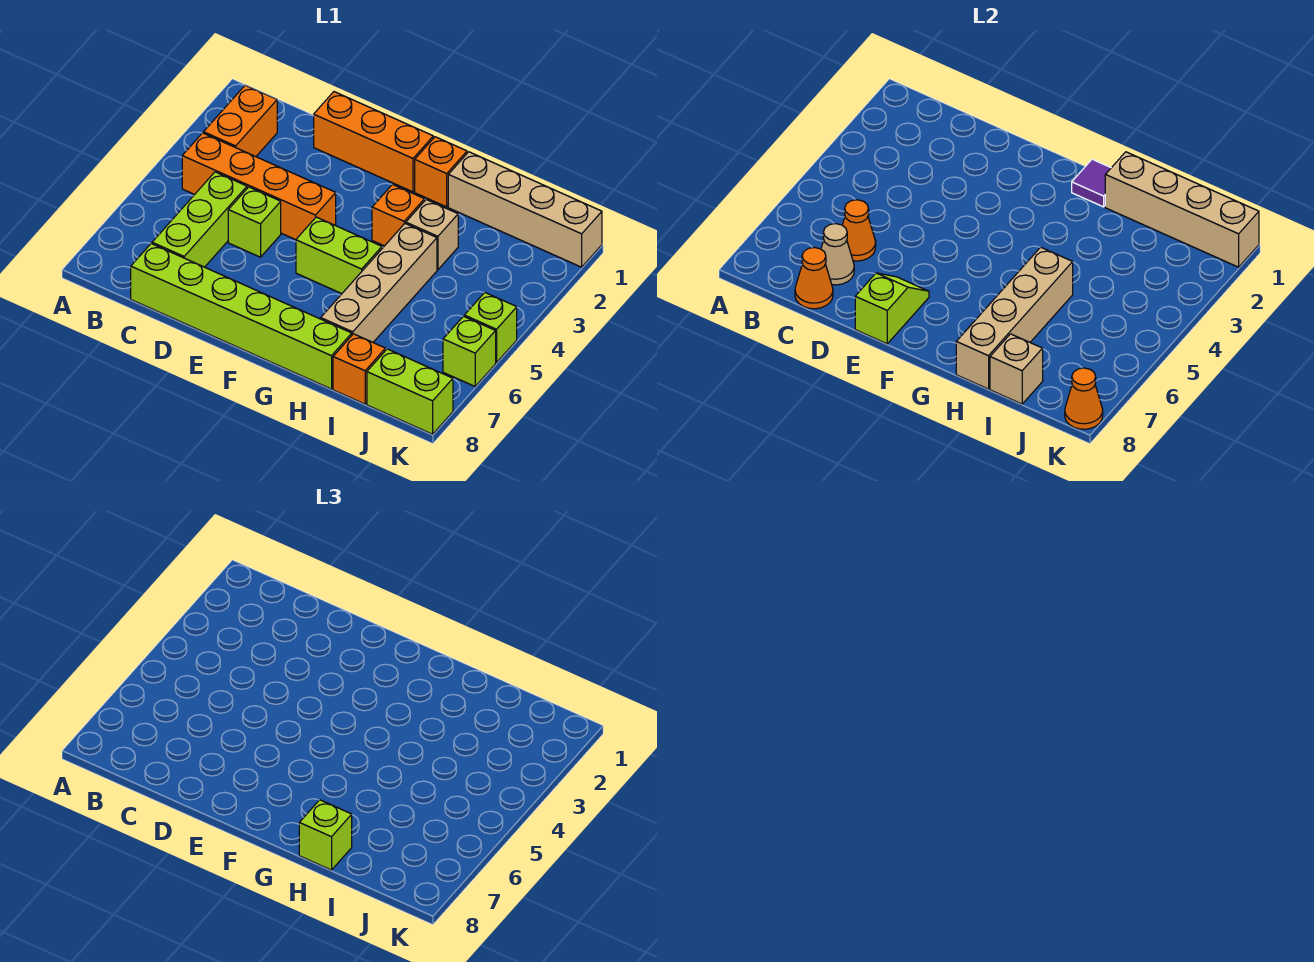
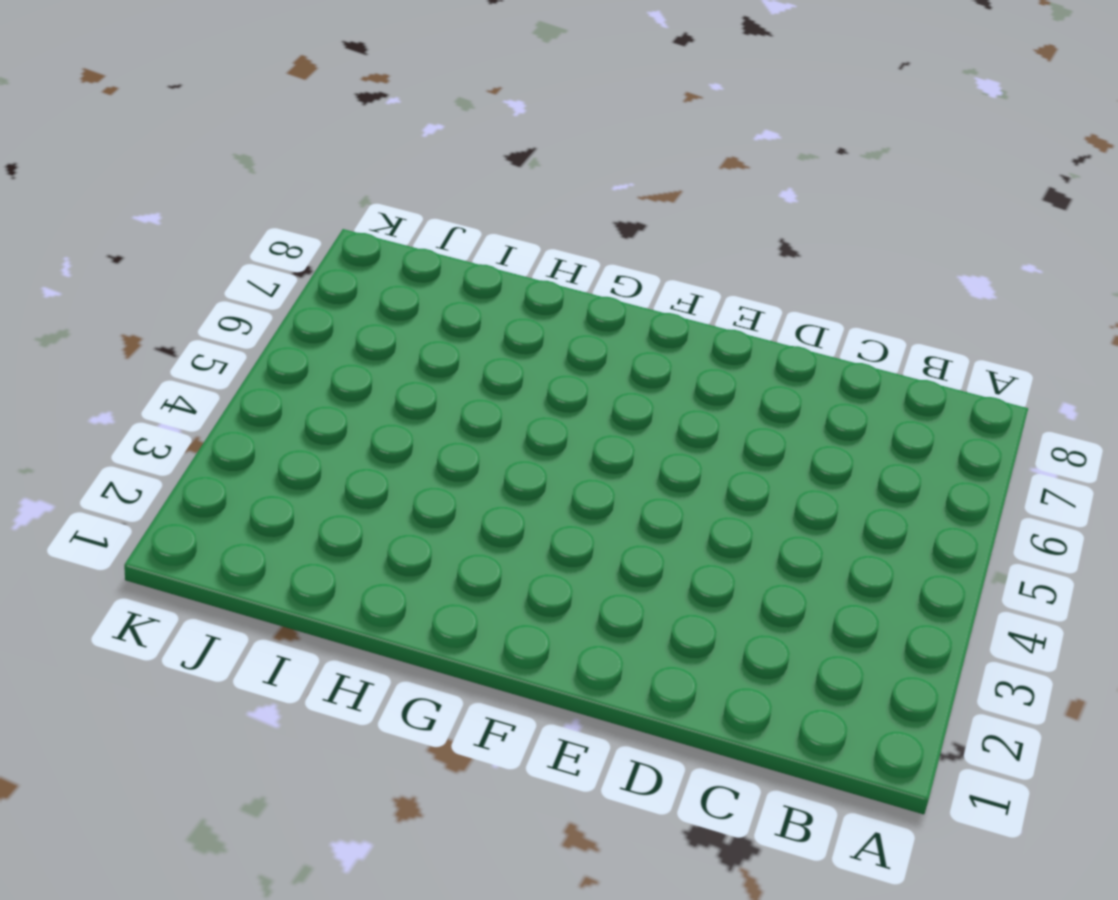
none -> orange brick B2:B3 level 1
none -> orange brick B4:E4 level 1
none -> lime brick C5:C7 level 1

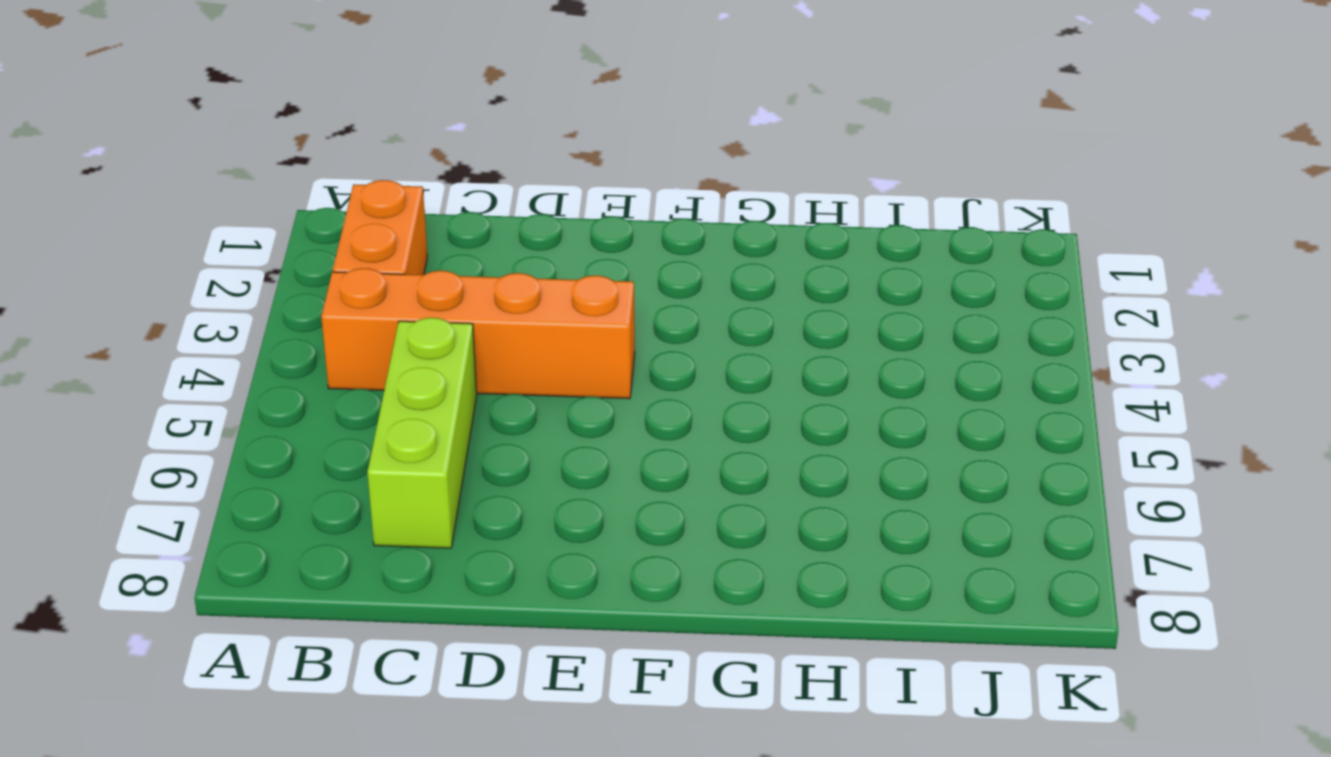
none -> lime brick C8:H8 level 1
none -> orange brick D1:F1 level 1
none -> lime brick D5 level 1

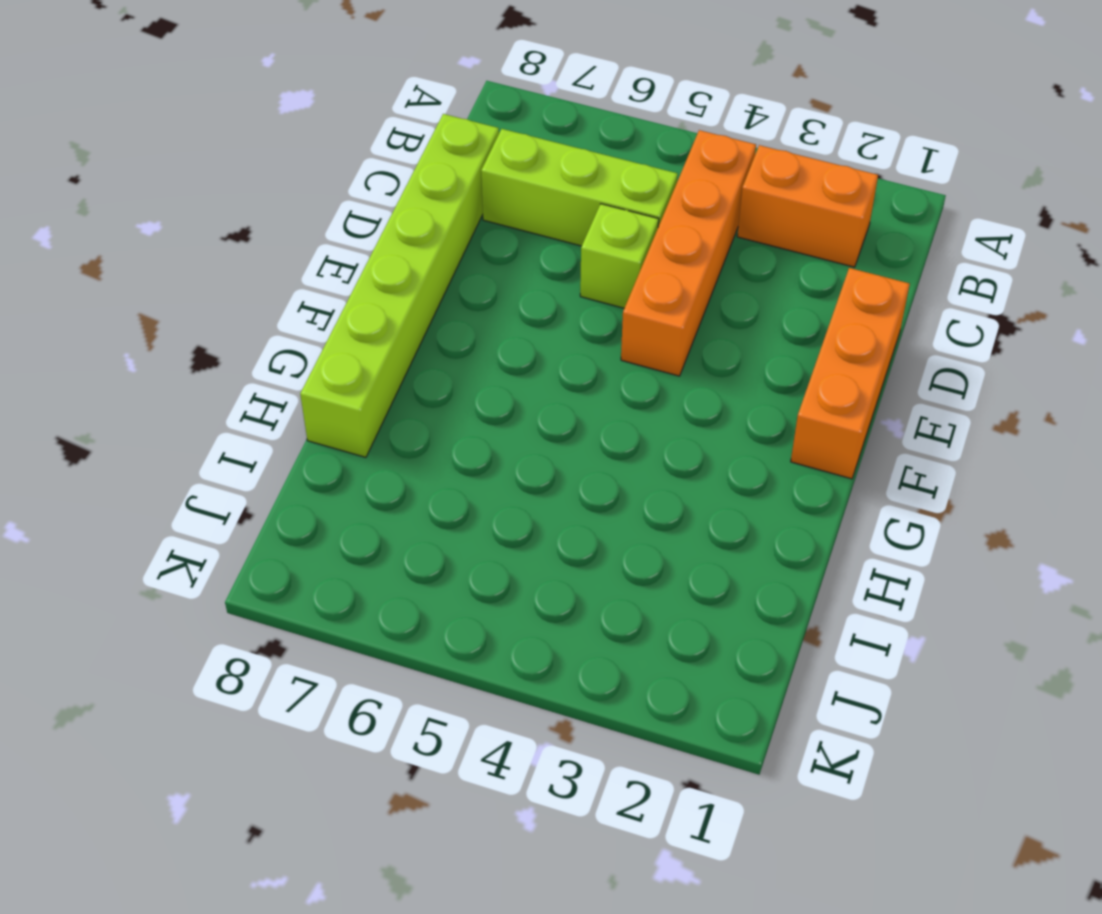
none -> lime brick F5:G5 level 1
none -> orange brick G1 level 1
none -> orange brick G3 level 1

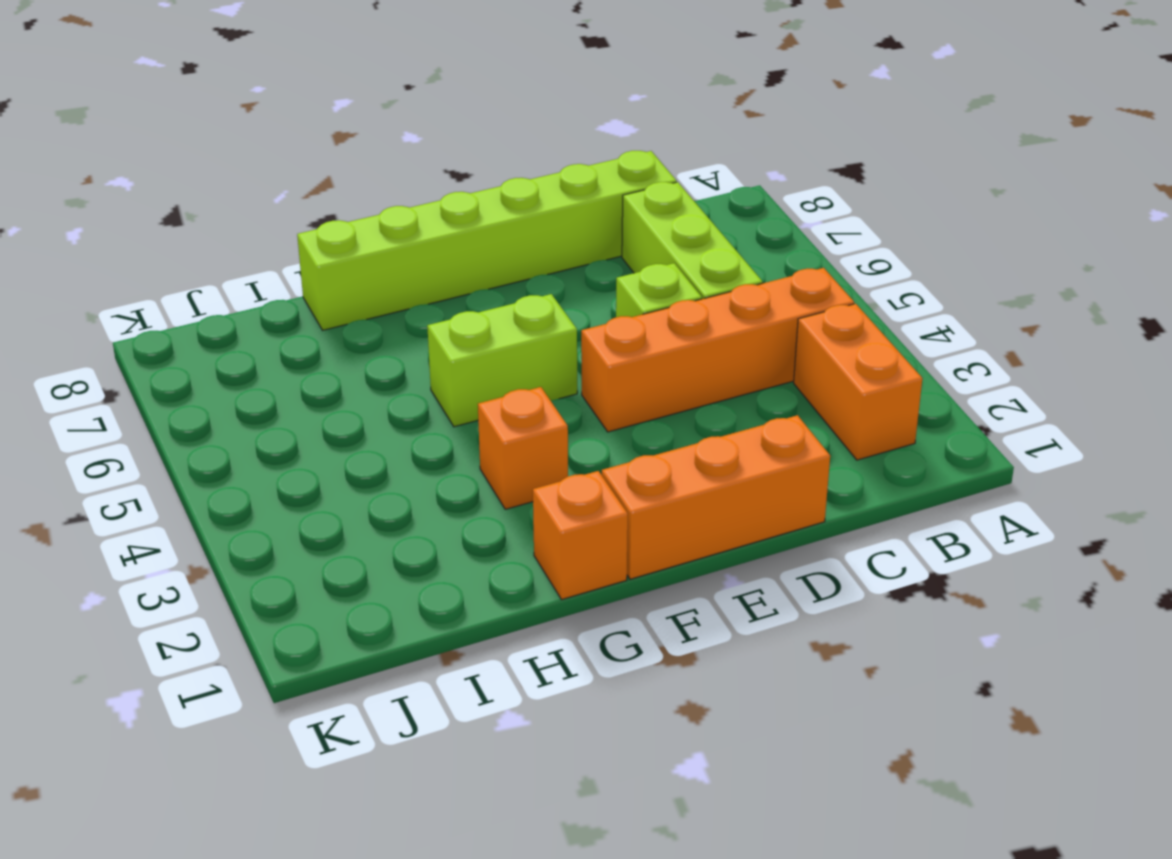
none -> tan brick H1:K1 level 1
none -> tan brick H3 level 1
none -> tan brick H4:H7 level 1

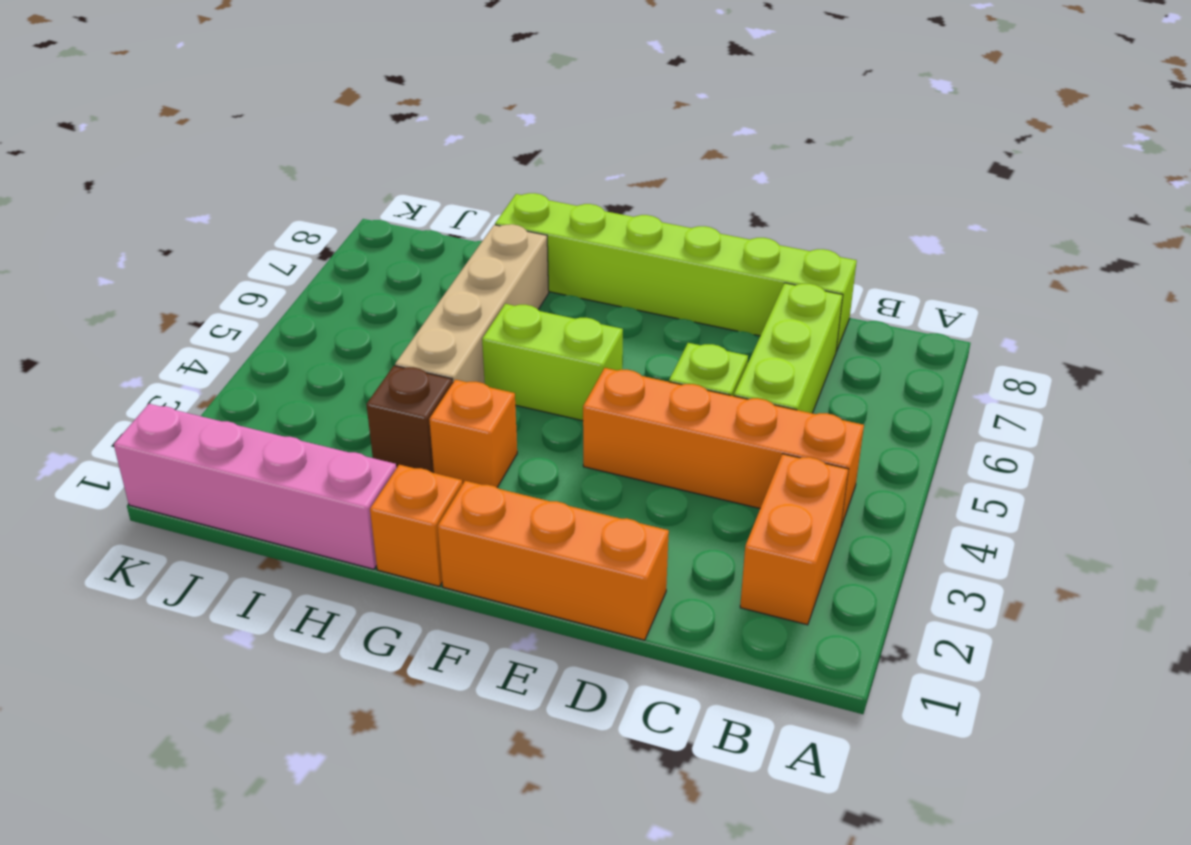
pink brick H1:K1 level 1 -> tan brick H1:K1 level 1
brown brick H3 level 1 -> tan brick H3 level 1
none -> orange brick I8 level 1
none -> lime brick J8:K8 level 1
none -> lime brick K5 level 1

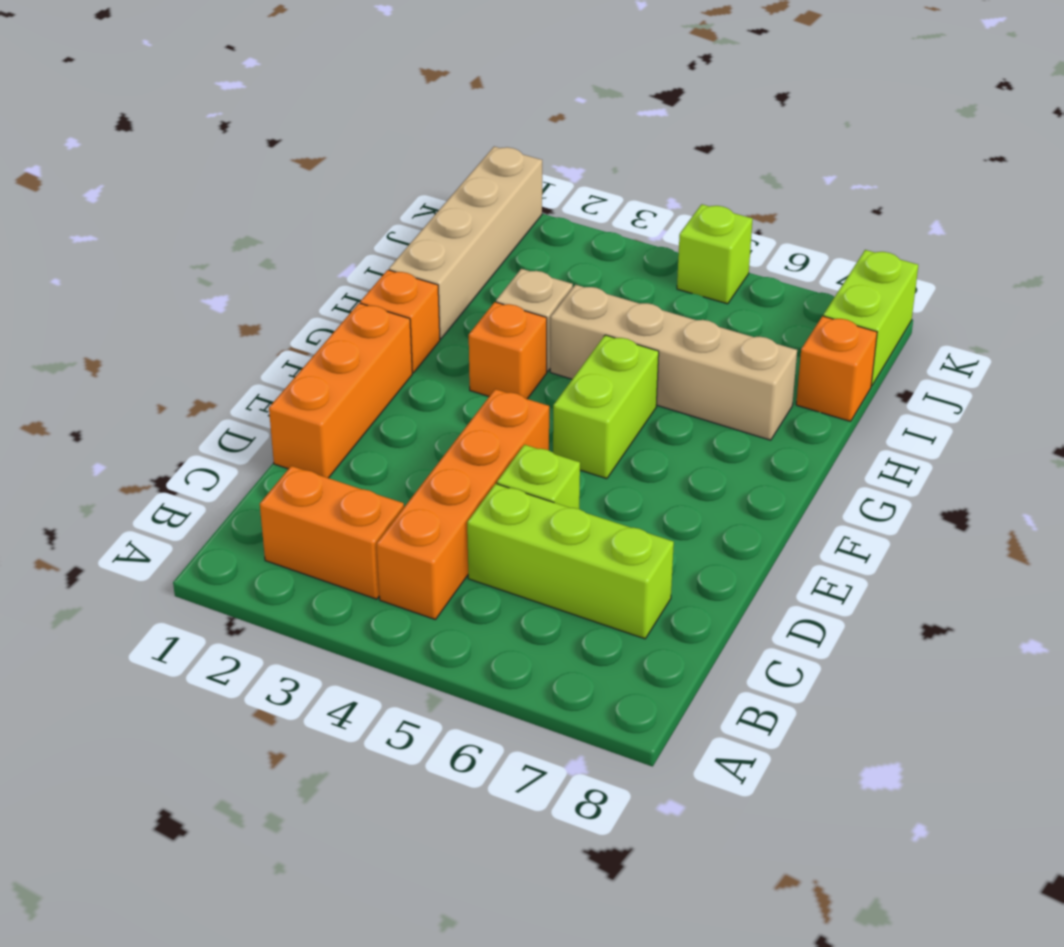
none -> lime brick C8:H8 level 1
none -> lime brick K6 level 1
none -> orange cone C6 level 2

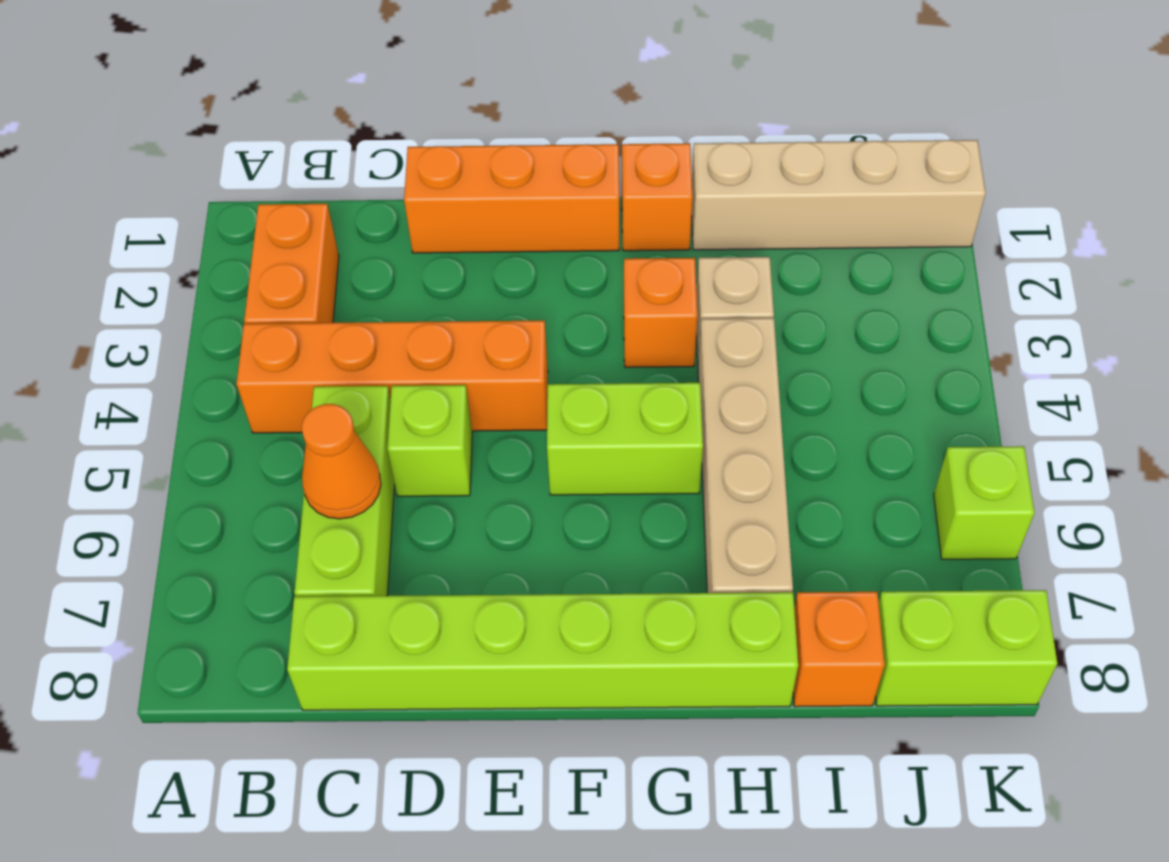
none -> lime brick K5 level 1
none -> tan cone C7 level 2
none -> orange cone C8 level 2

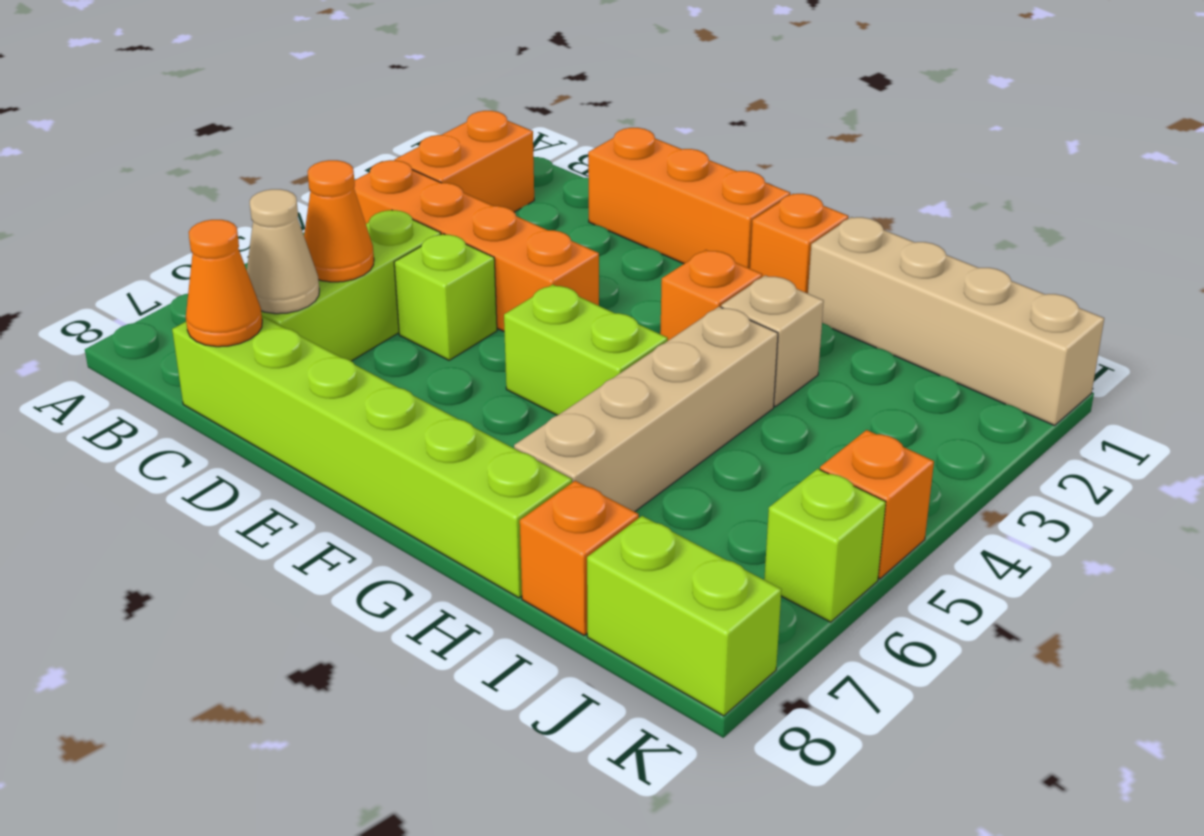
orange brick K5 level 1 -> lime brick K5 level 1
none -> lime slope E7:E8 level 2 top 8
none -> purple tile G1 level 2
none -> tan brick H1:K1 level 2

